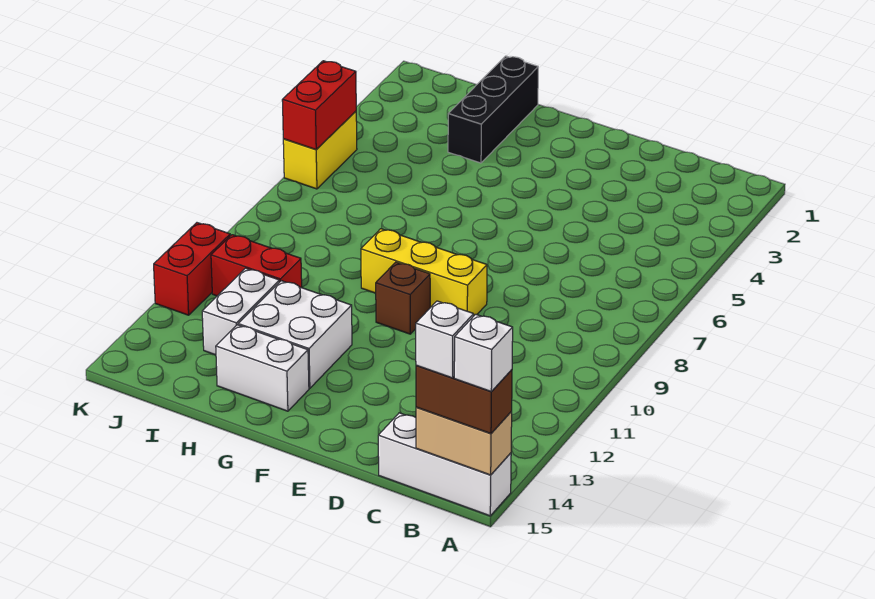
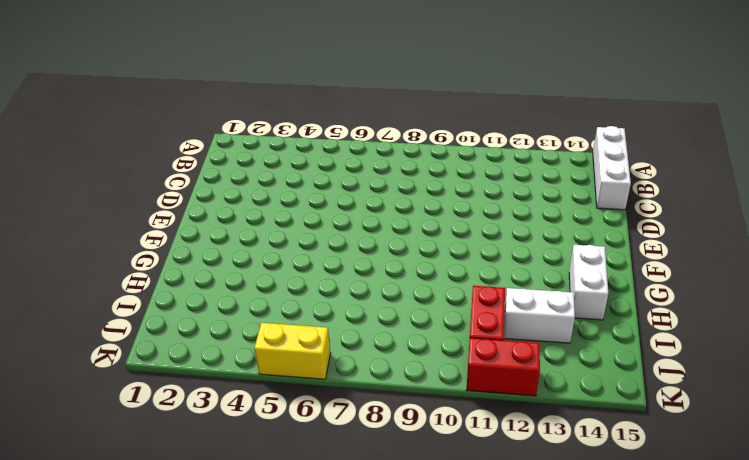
none -> yellow brick E9:G9 level 1
none -> brown brick F10 level 1
none -> white brick G12:H13 level 1

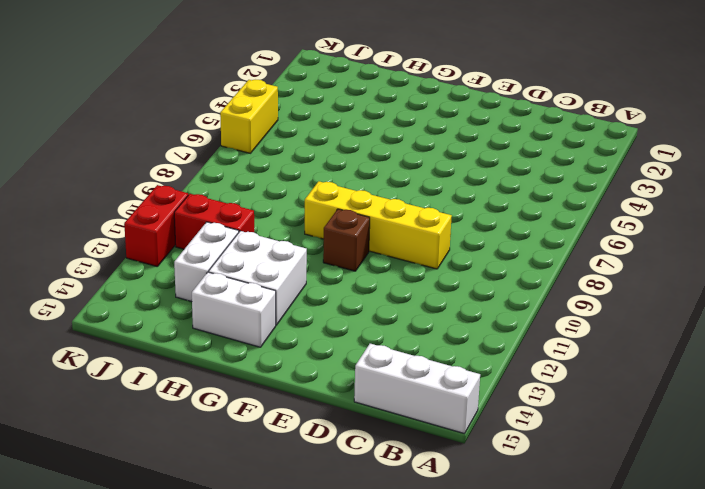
yellow brick D9:G9 level 1 -> yellow brick E9:G9 level 1
none -> black brick H1:H3 level 1
none -> tan brick A15:B15 level 2
none -> red brick K5:K6 level 2

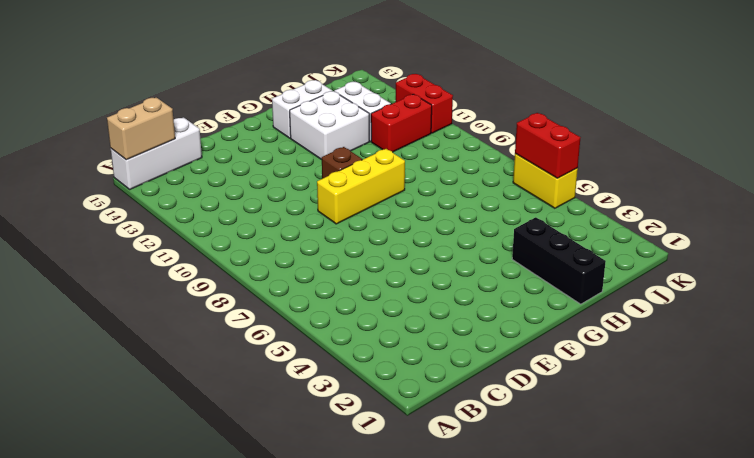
none -> brown brick A15:B15 level 3
none -> white brick A15 level 4
none -> white brick B15 level 4

